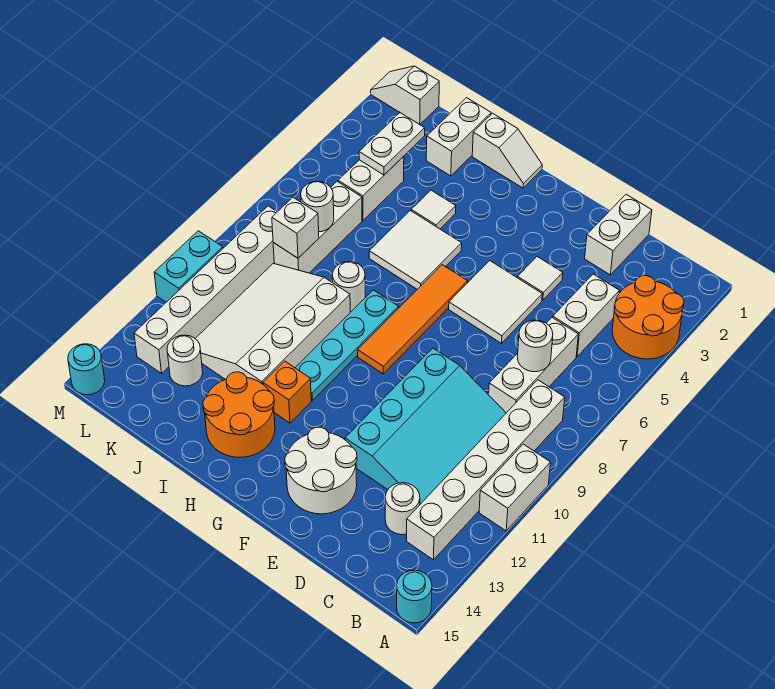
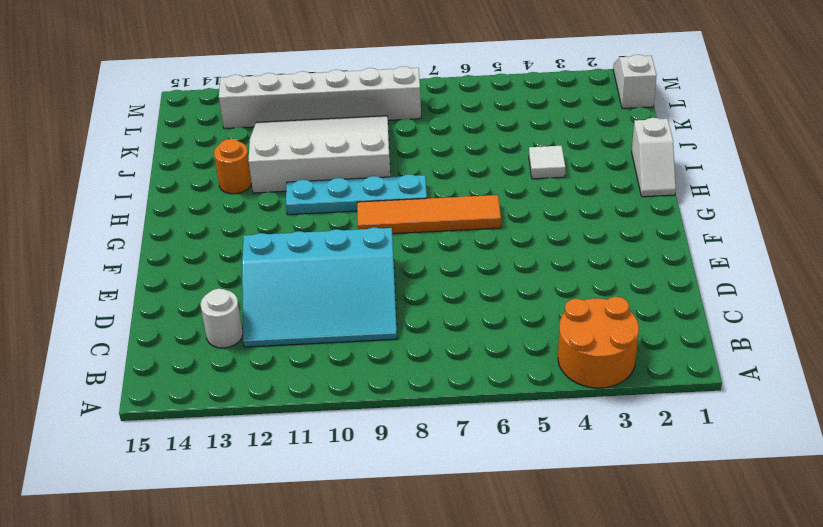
orange round brick I13 level 1 -> orange round brick H13:I14 level 1
none -> white brick A10:A11 level 1
none -> cyan round brick A15 level 1
none -> white brick B8:B13 level 1
none -> white brick C4:C5 level 1

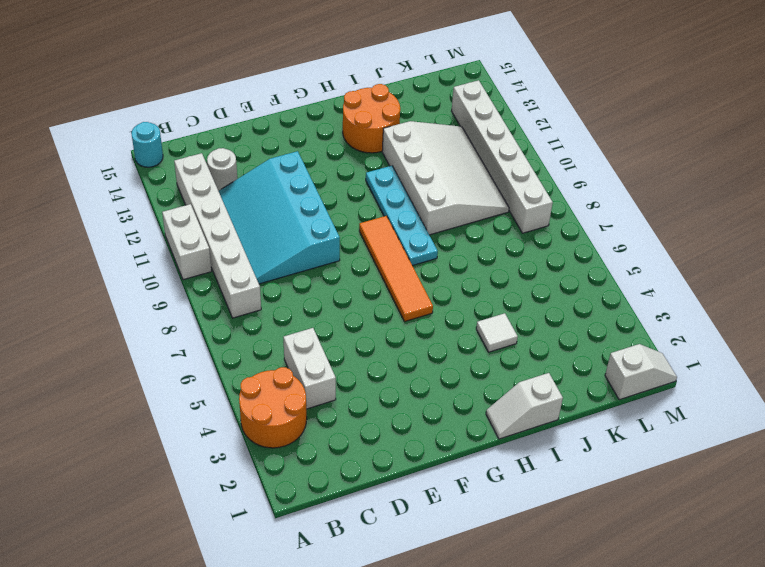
none -> white brick C6:C8 level 1
none -> white brick D1:D2 level 1
none -> white tile E4 level 1
none -> white tile E5:F6 level 1

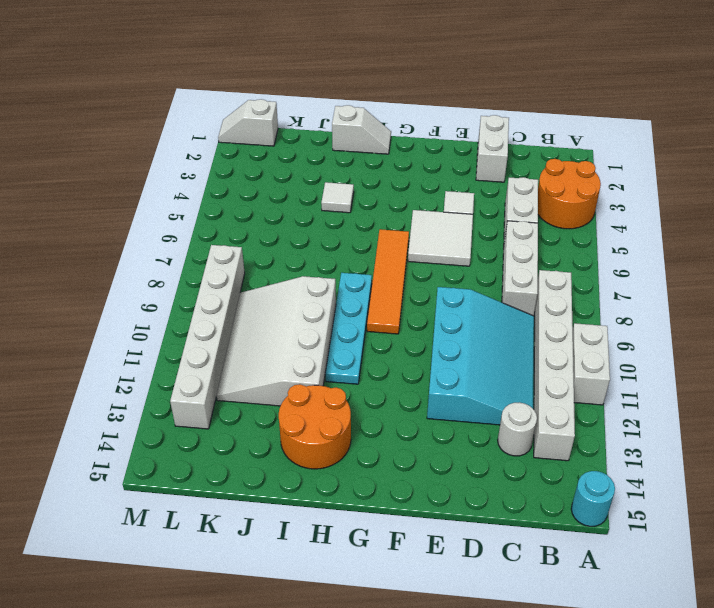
none -> white round brick E13:F14 level 1
none -> white tile H5:I6 level 1
none -> orange brick H12 level 1
none -> white round brick I8 level 1

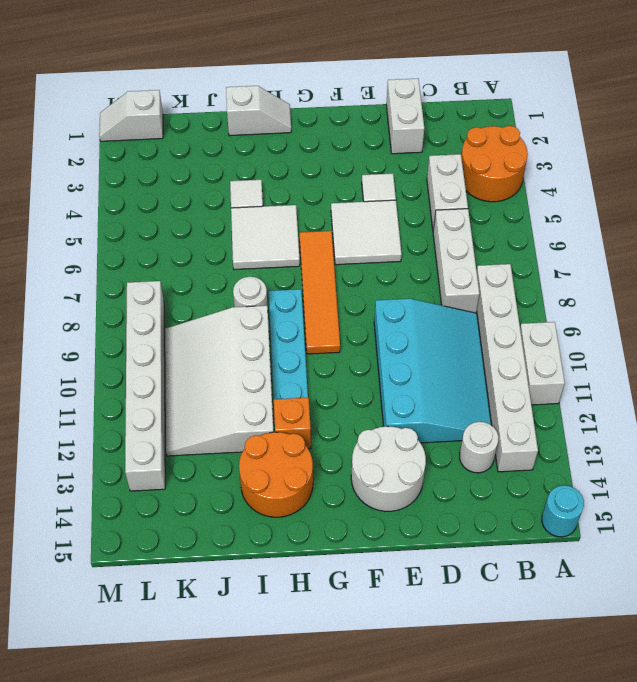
none -> white brick J1:J2 level 1
none -> white brick K4:K5 level 1
none -> white brick K6:K8 level 1
none -> white round brick K13 level 1

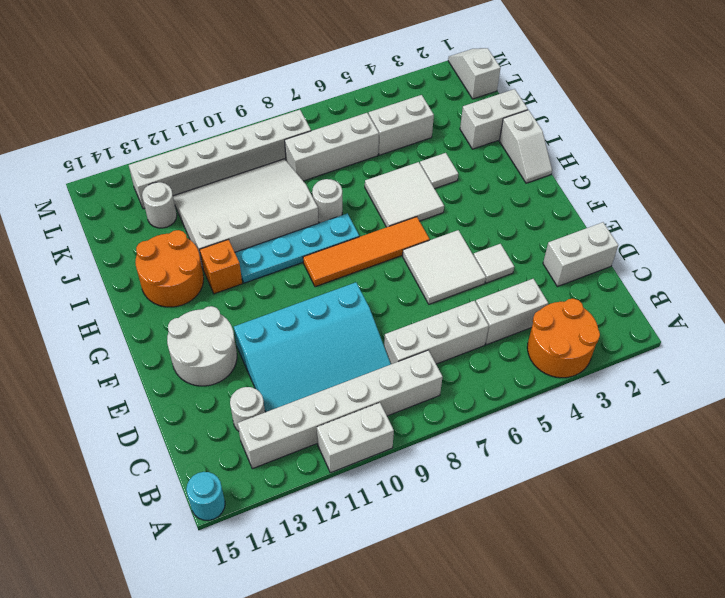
none -> cyan brick M10:M11 level 1
none -> cyan round brick M15 level 1
none -> white round brick C7 level 2
none -> white plate K3:K4 level 2

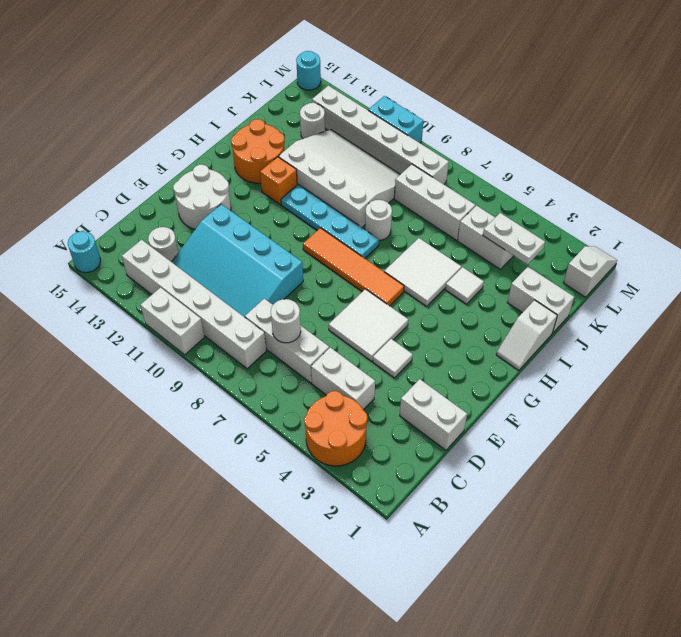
none -> white round brick K7 level 2
none -> white brick K8 level 2

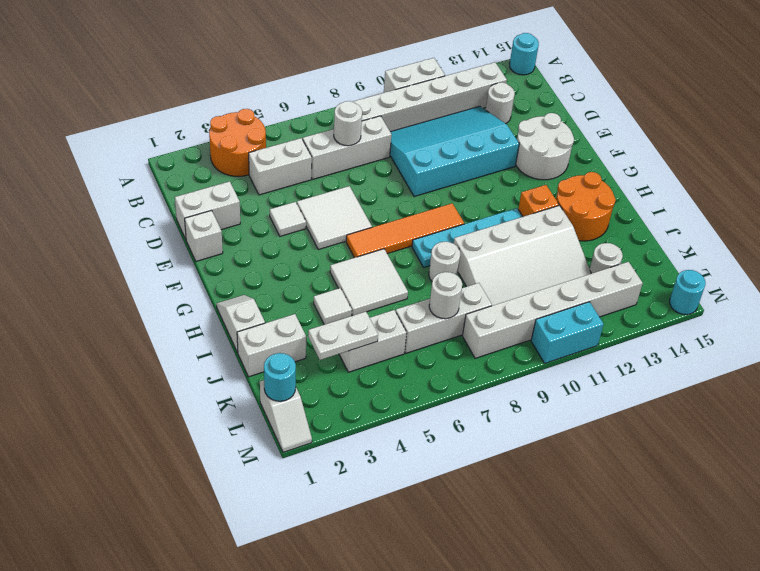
white brick E1 level 1 -> white brick K8 level 2
cyan round brick L1 level 2 -> none

